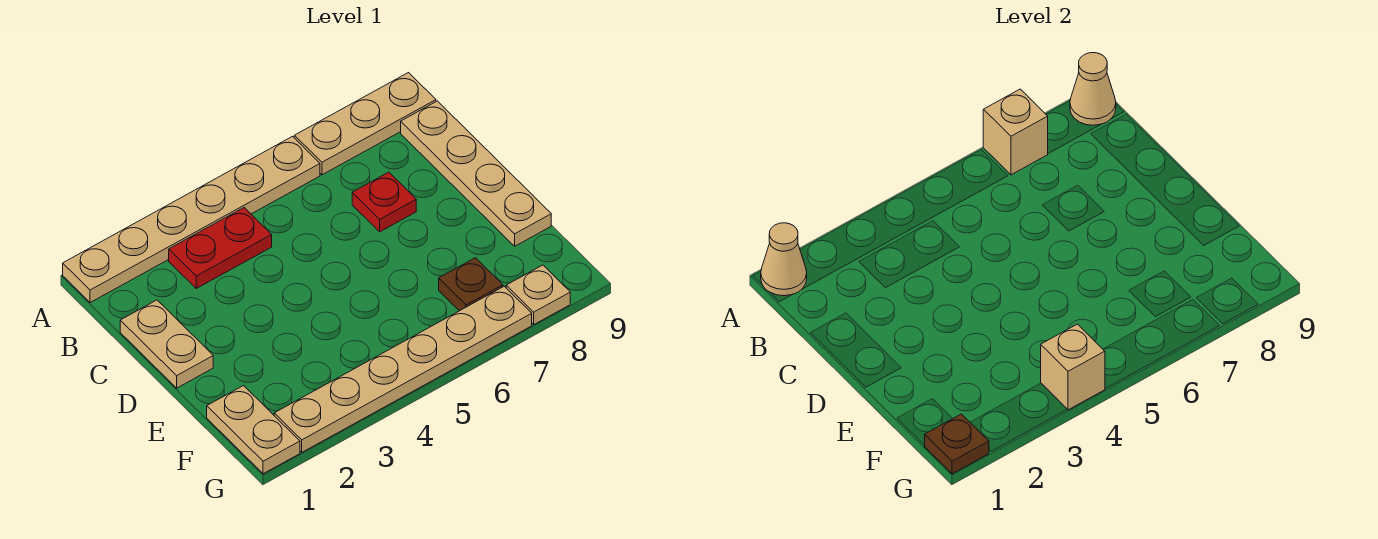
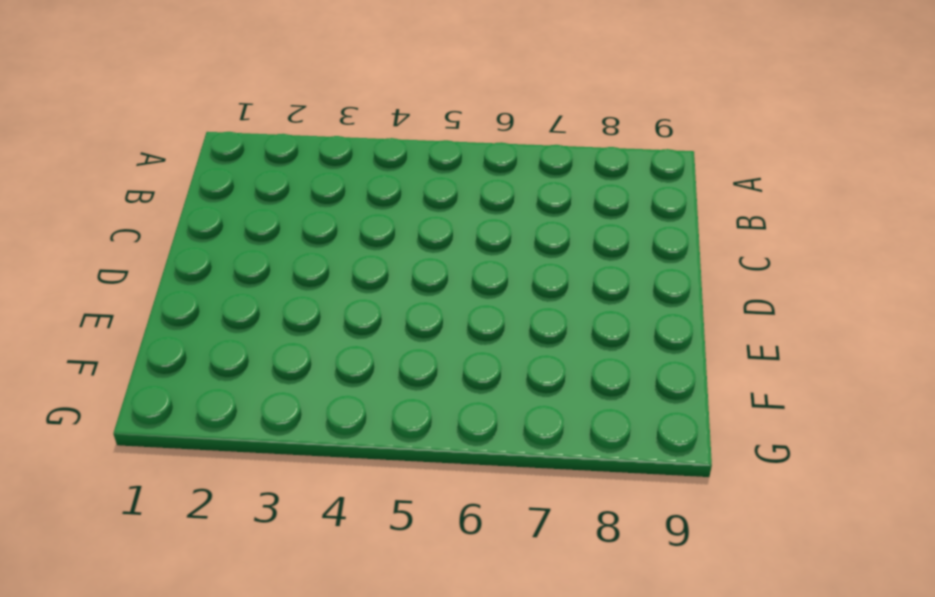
none -> tan plate A1:A6 level 1
none -> tan plate A7:A9 level 1
none -> red plate B3:B4 level 1

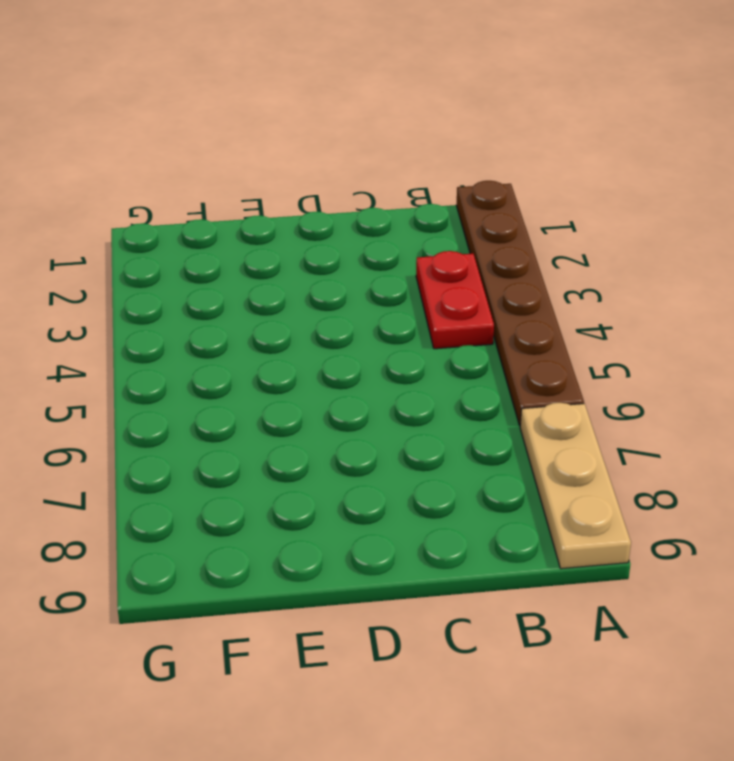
brown plate A1:A6 level 1 -> tan plate A1:A6 level 1
none -> tan plate B9:E9 level 1
none -> tan plate C1:D1 level 1
none -> red plate C7 level 1

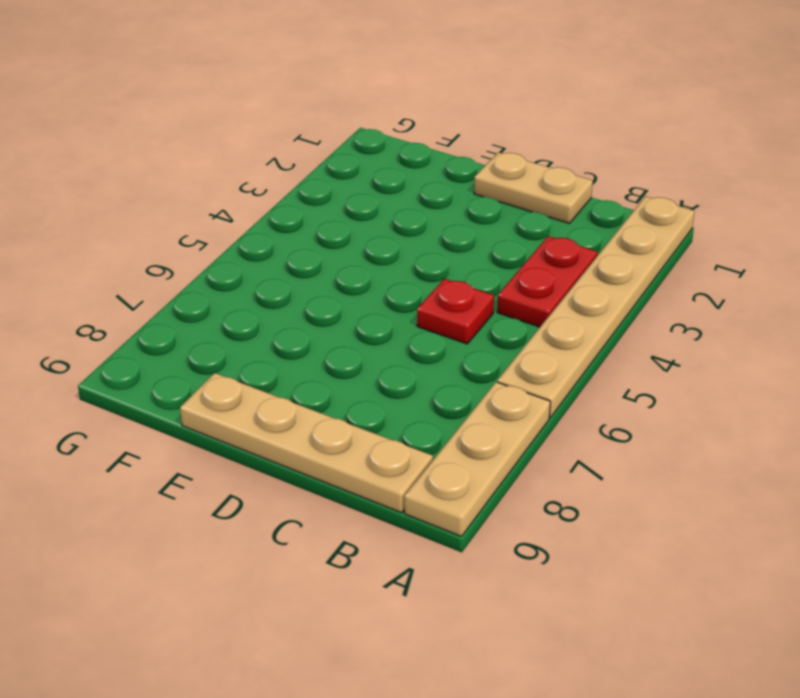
red plate C5 level 1 -> red plate C7 level 1
none -> tan plate F1:G1 level 1
none -> brown plate F7 level 1
none -> tan plate G2:G7 level 1

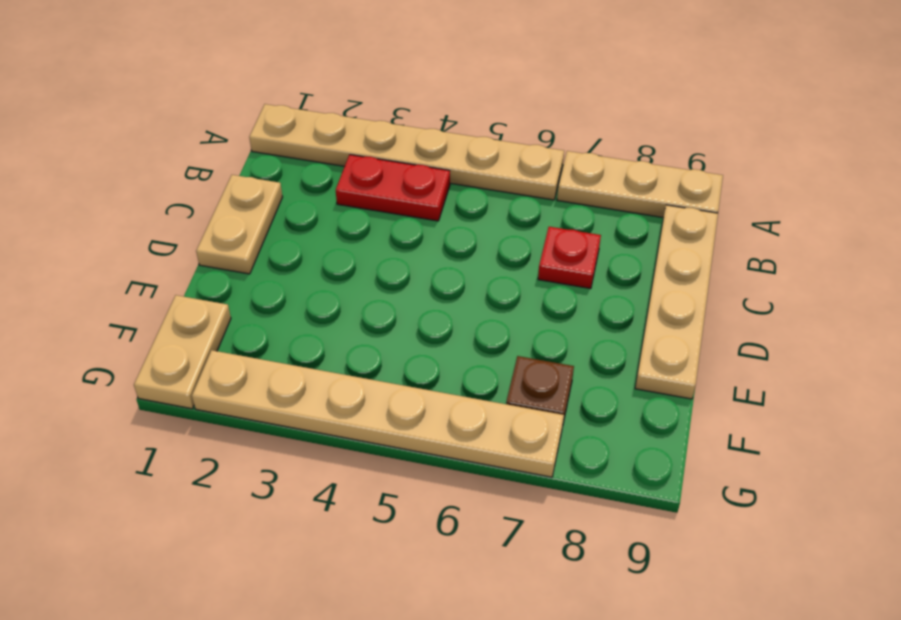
none -> tan plate G8 level 1
none -> tan cone A1 level 2
none -> tan brick A7 level 2

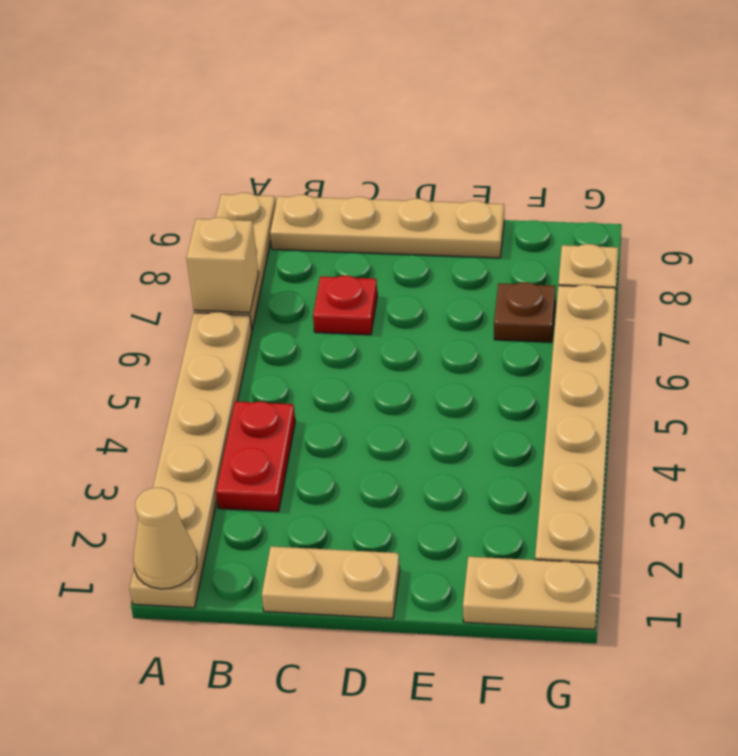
none -> tan cone A9 level 2
none -> brown plate G1 level 2
none -> tan brick G4 level 2

